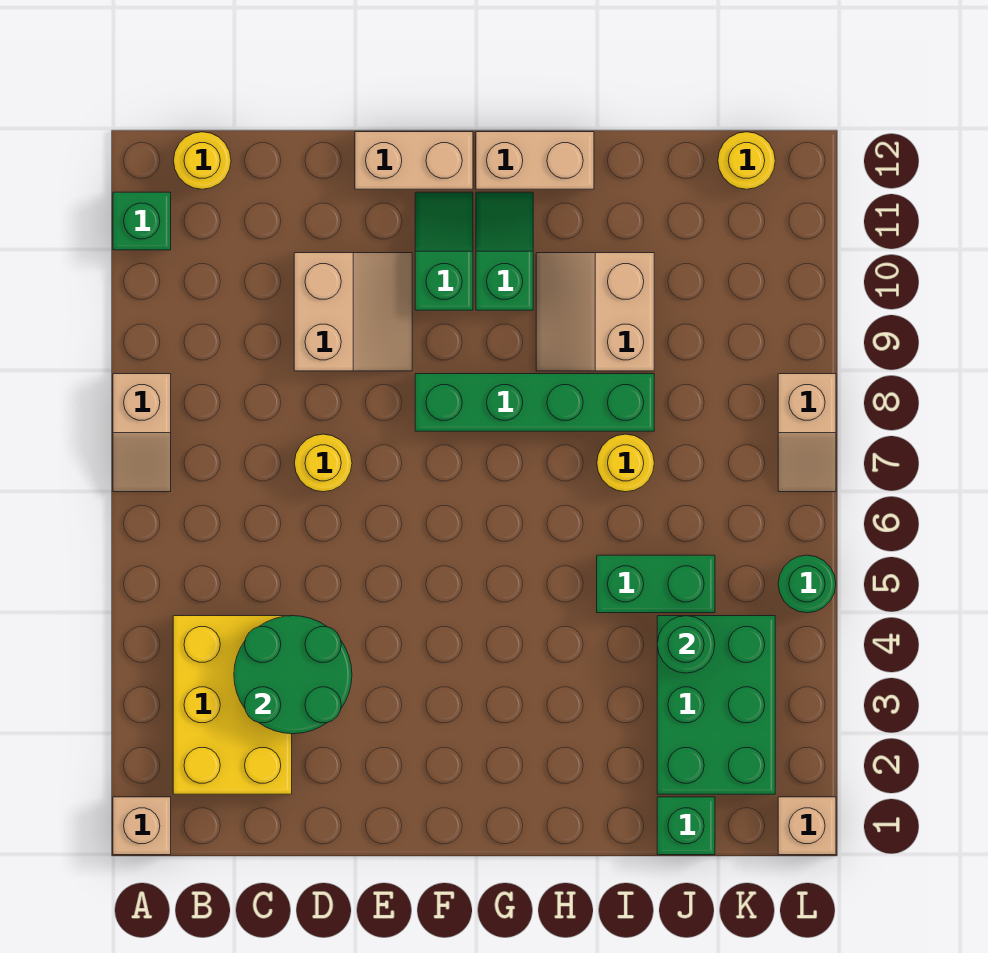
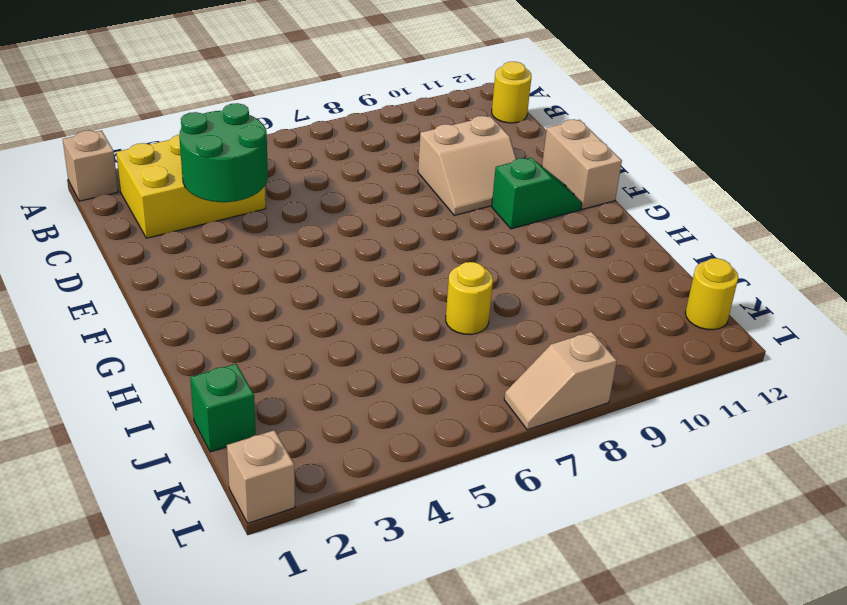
none -> tan slope A7:A8 level 1 top 8
none -> green brick A11 level 1
none -> yellow round brick D7 level 1

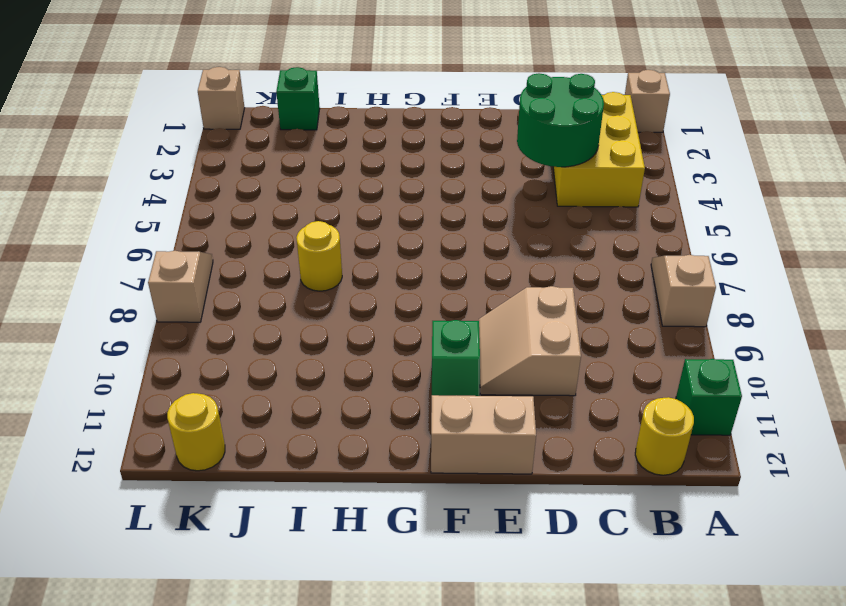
none -> yellow round brick D7 level 1
none -> green brick F8:I8 level 1
none -> green slope G10:G11 level 1 top 10

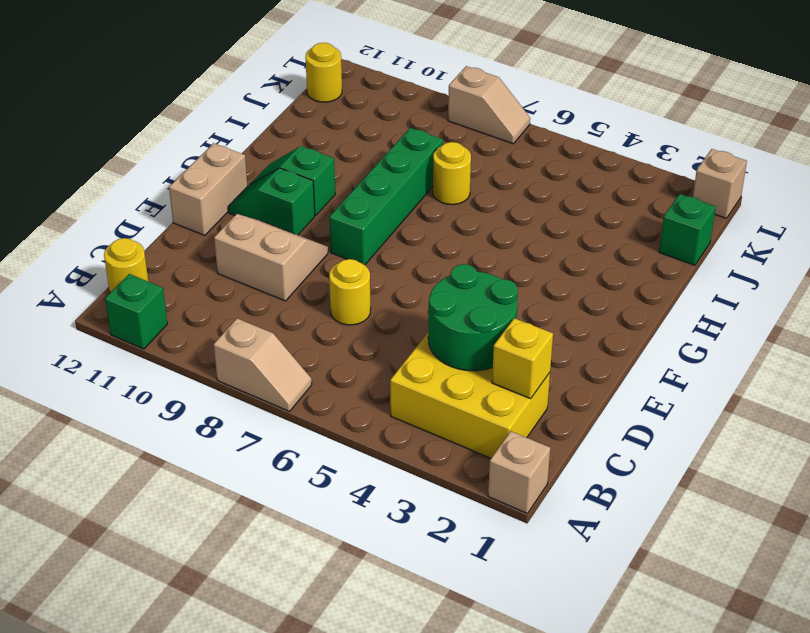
yellow brick C2 level 2 -> none
none -> tan brick G12:H12 level 1
none -> tan slope H9:I10 level 1 top I
none -> green brick I5:J5 level 1

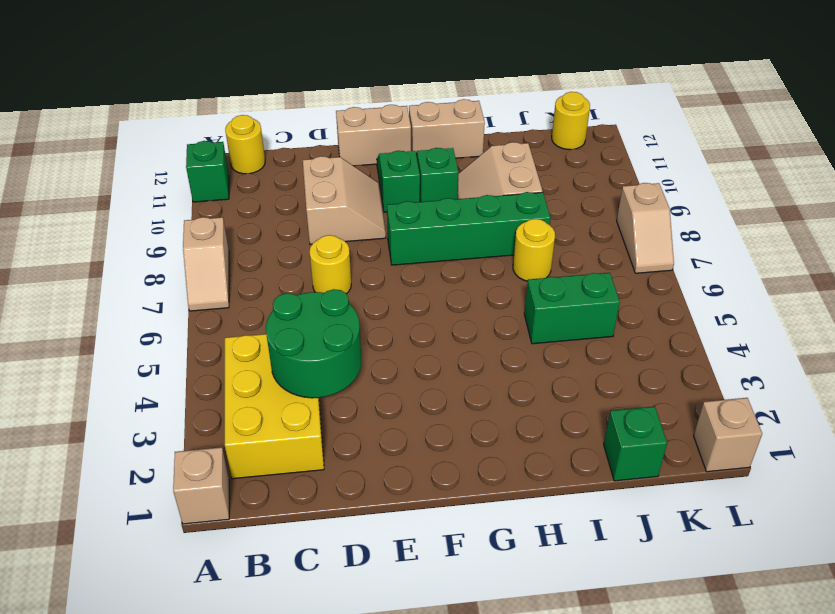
none -> green brick J2:K4 level 1
none -> green round brick L5 level 1
none -> green round brick J4 level 2

